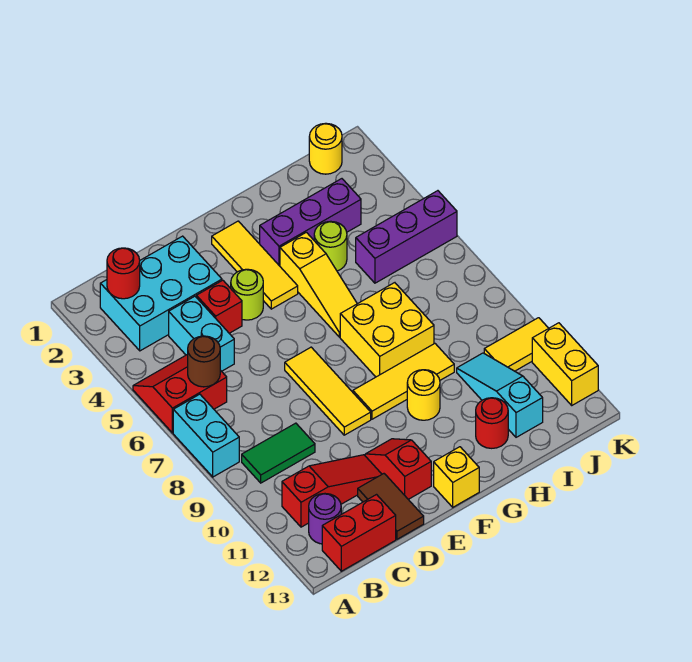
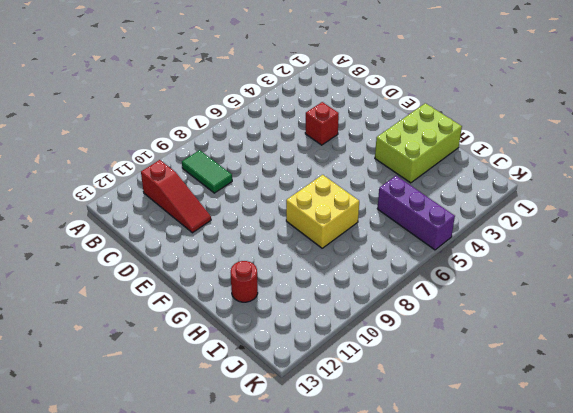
lime brick G1:H3 level 1 -> purple brick G3:I3 level 1
none -> red slope A5:B6 level 1 top 6
none -> cyan brick A7:A8 level 1
none -> cyan brick B2:D3 level 1

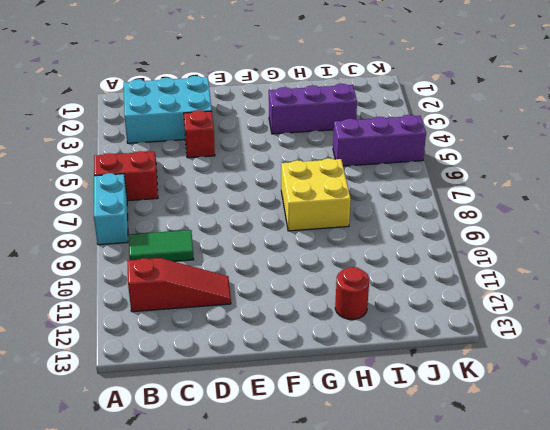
none -> purple round brick B12 level 1
none -> red brick B13:C13 level 1
none -> cyan brick C4:C5 level 1

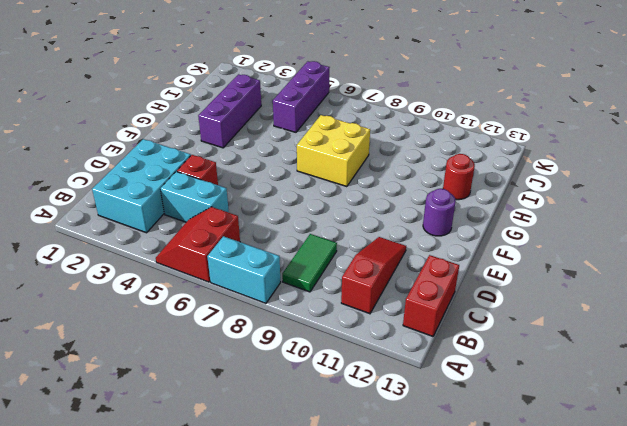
purple round brick F12 level 1 -> purple round brick B12 level 1
none -> brown tile D12:D13 level 1
none -> lime round brick E4 level 1
none -> yellow tile E7:E9 level 1

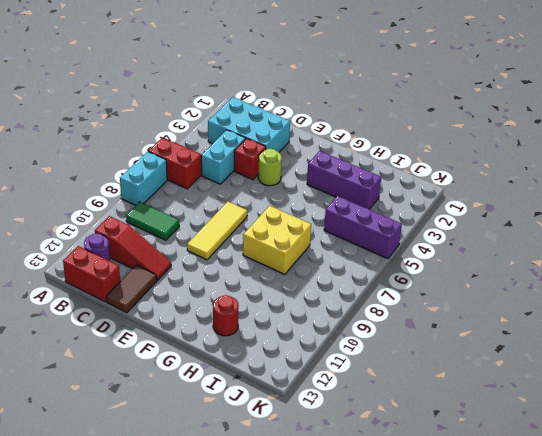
none -> red slope E11:E12 level 1 top 12
none -> yellow tile F2:F4 level 1
none -> yellow tile F9:H9 level 1

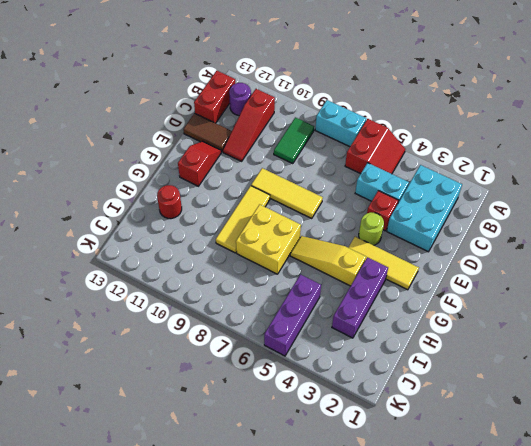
red slope E12:F12 level 1 top F -> red slope E11:E12 level 1 top 12
none -> yellow brick F13 level 1
none -> yellow round brick G10 level 1
none -> lime round brick H4 level 1

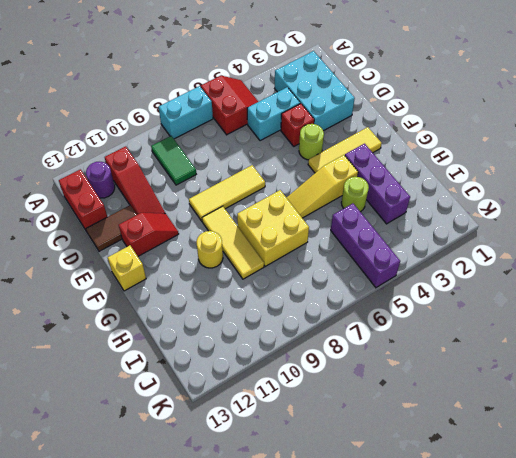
none -> red round brick H12 level 1
none -> cyan slope I10:I12 level 1 top 12
none -> yellow round brick J1 level 1

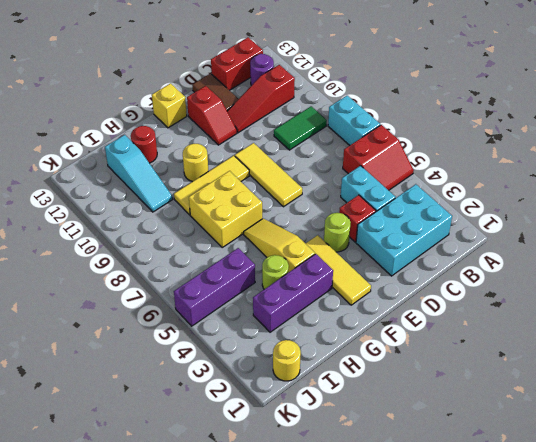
none -> yellow tile J10:K10 level 1
none -> yellow brick K11:K12 level 1
none -> red round brick B2 level 2

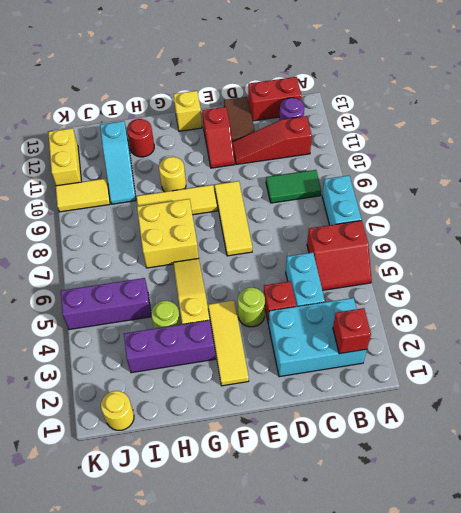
red brick B2 level 2 -> red round brick B2 level 2
none -> brown round brick B6 level 2

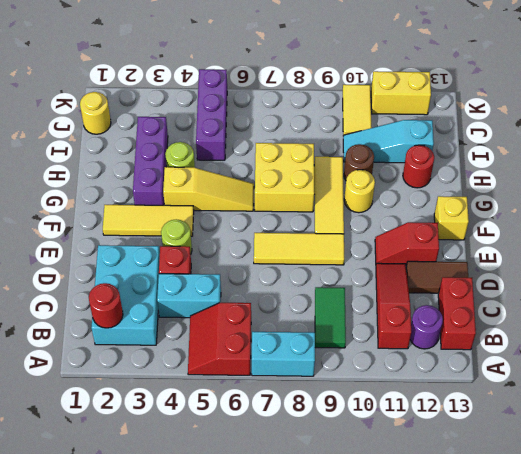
brown round brick H10 level 1 -> brown round brick B6 level 2

